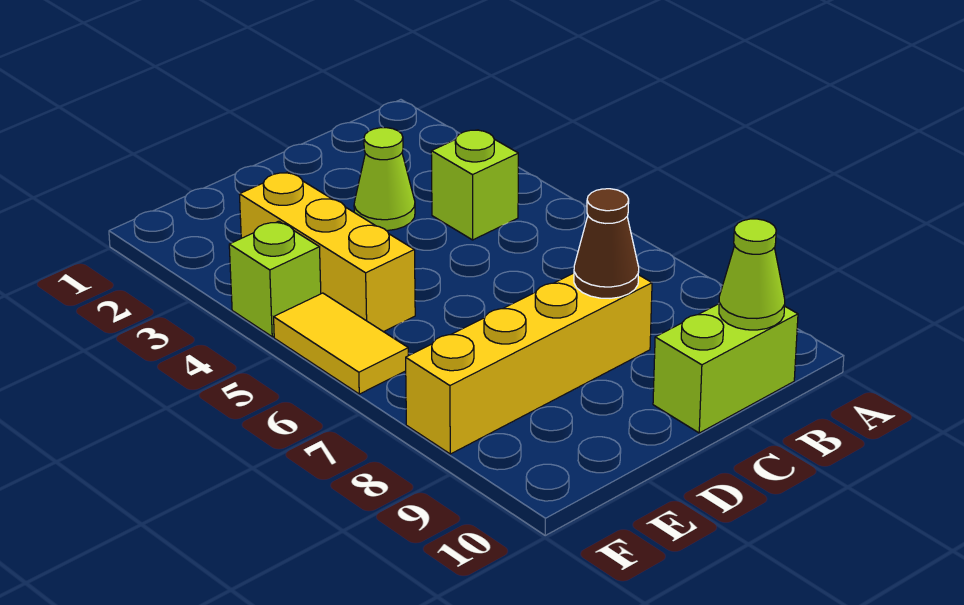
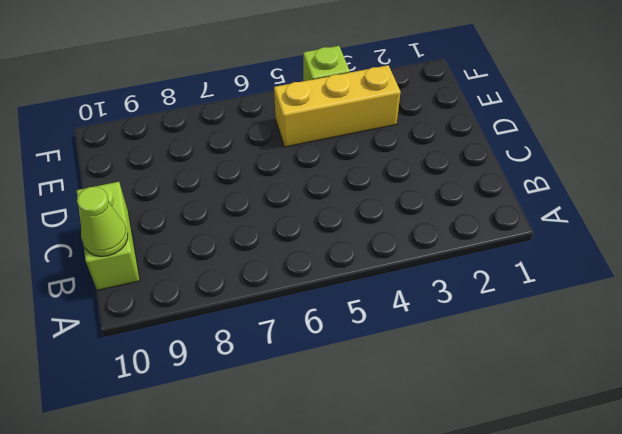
none -> lime brick B4 level 1
none -> lime cone C3 level 1

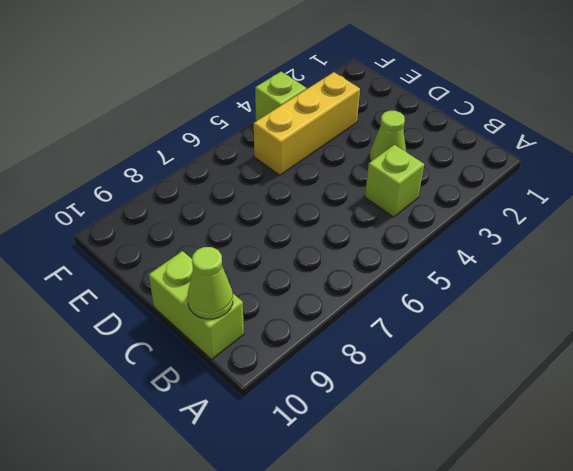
none -> yellow brick C8:F8 level 1
none -> yellow tile F5:F6 level 1

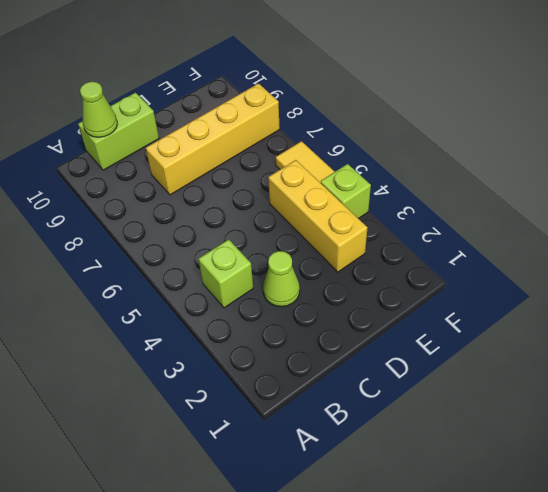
none -> brown cone C8 level 2

